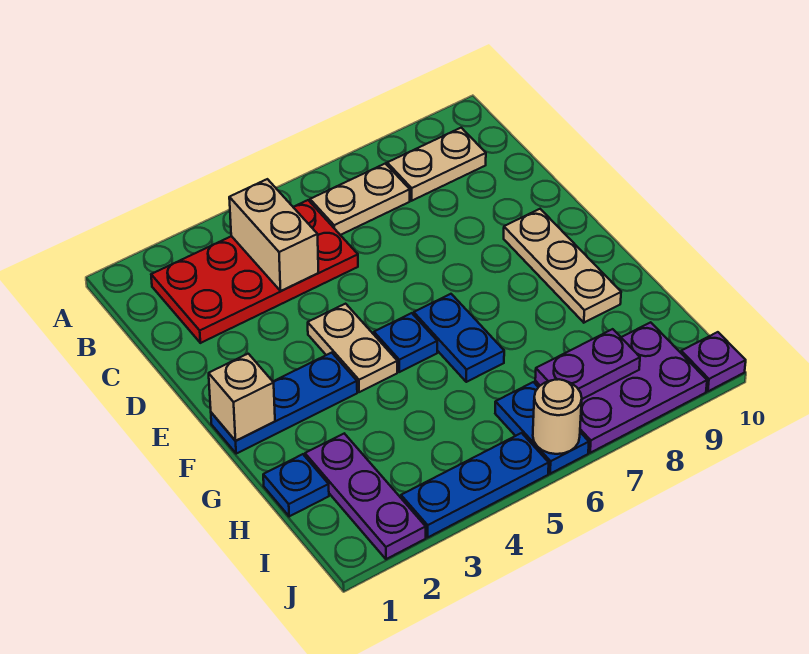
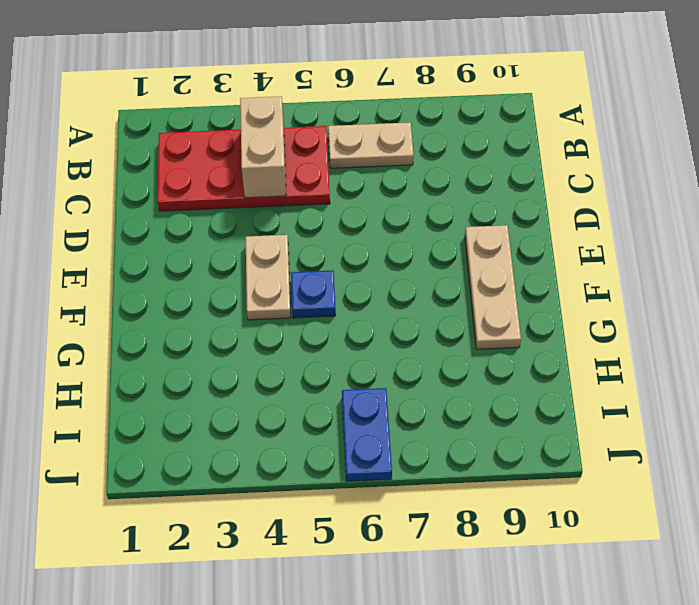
none -> tan plate B8:B9 level 1
none -> blue plate F1:F3 level 1
none -> blue plate F6:G6 level 1

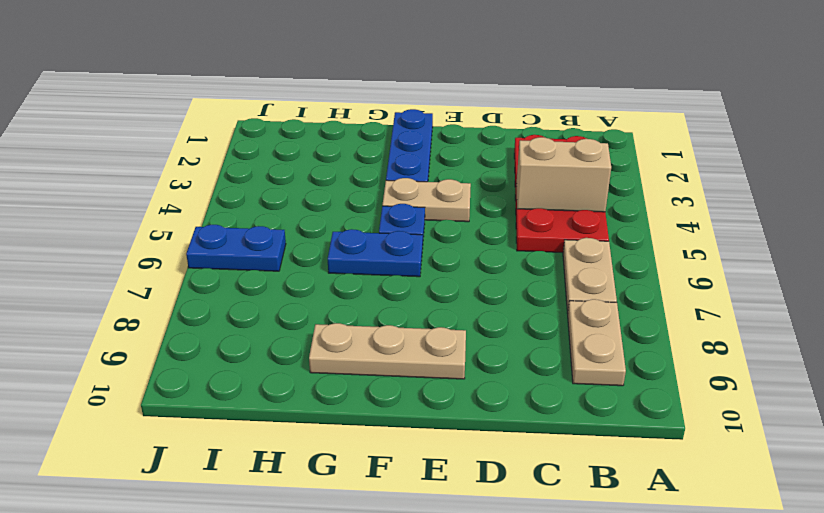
none -> blue plate H1 level 1
none -> purple plate H2:J2 level 1
none -> purple plate I7:J9 level 1

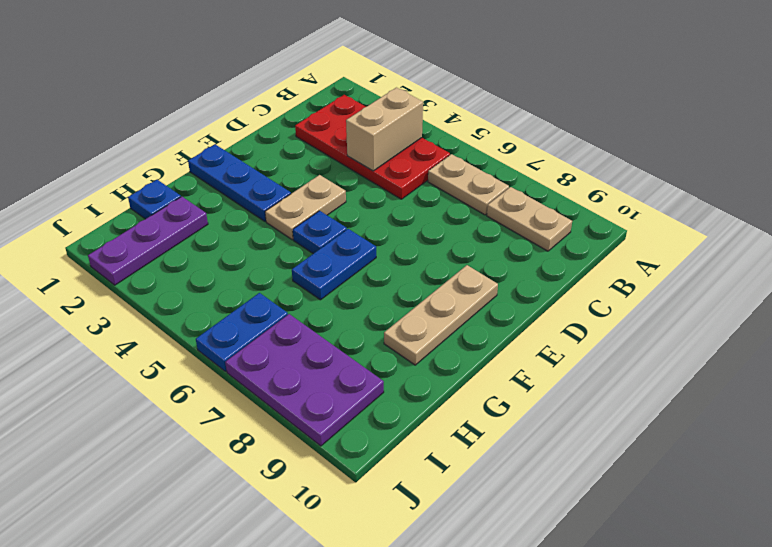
none -> blue plate J3:J5 level 1
none -> purple plate J10 level 1
none -> tan brick F1 level 2

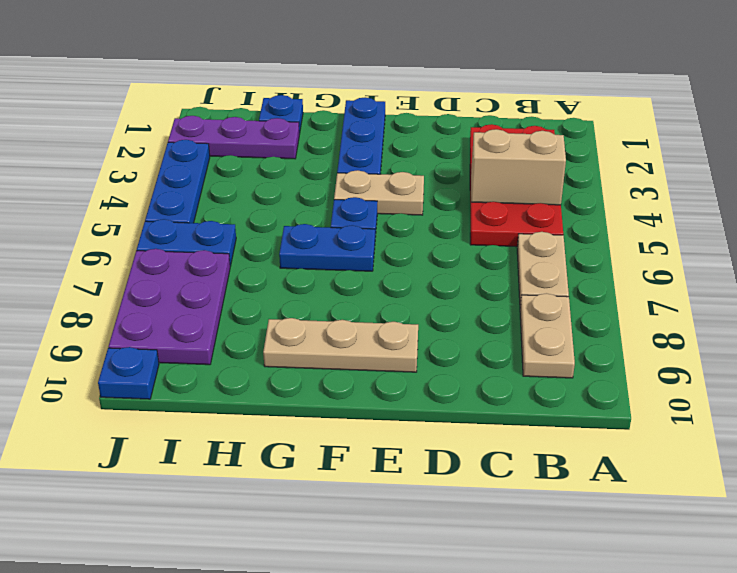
blue plate J10 level 1 -> purple plate J10 level 1
none -> tan brick F1 level 2
none -> purple plate I7:I8 level 2
none -> tan round brick J6 level 2

